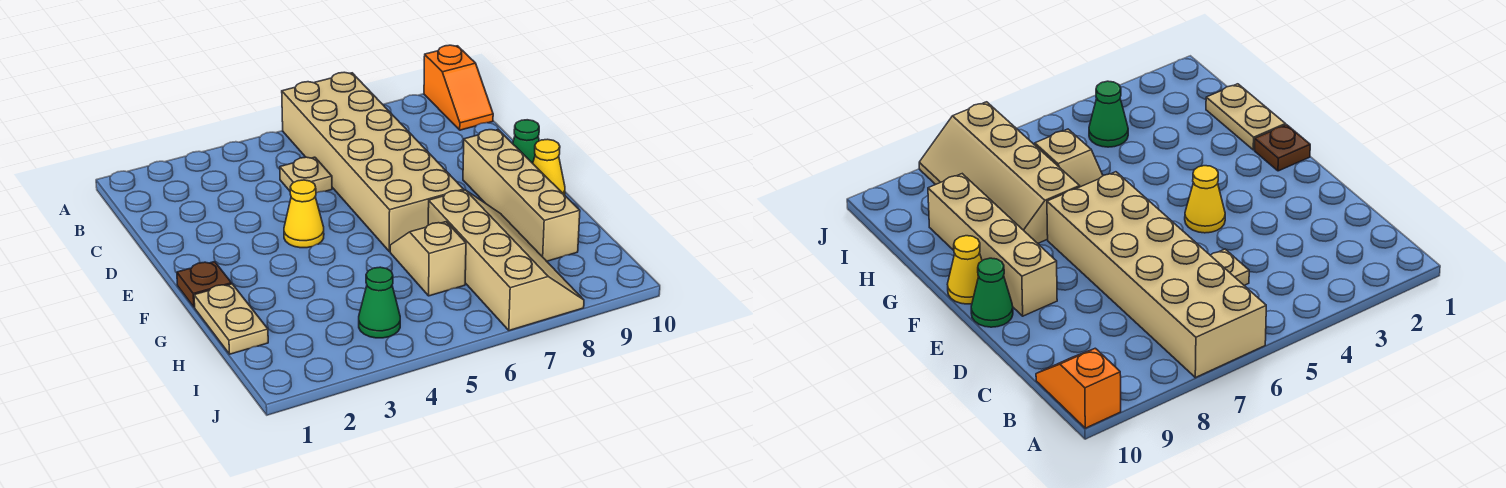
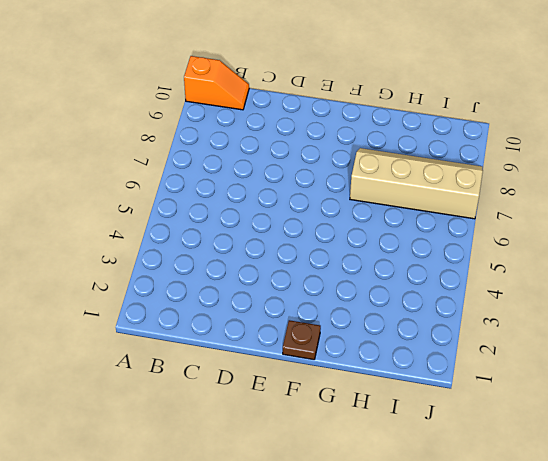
none -> tan brick A6:F7 level 1
none -> tan plate C5 level 1
none -> yellow cone E4 level 1

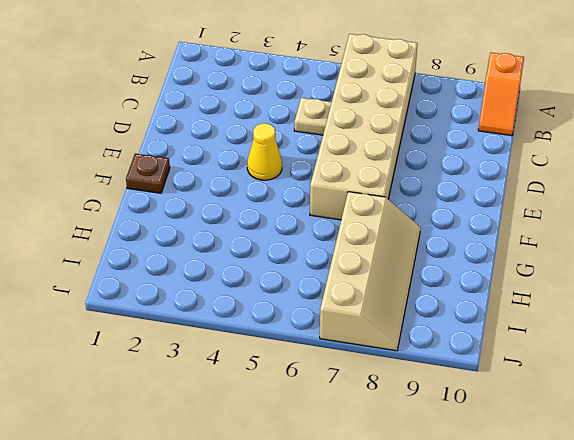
none -> tan brick E9:H9 level 1
none -> green cone E10 level 1
none -> yellow cone F10 level 1

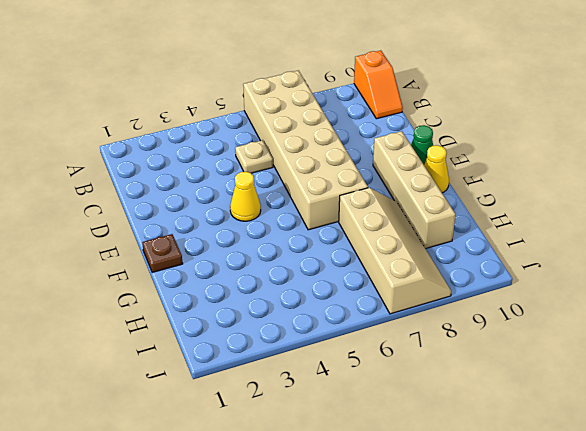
none -> tan plate G1:H1 level 1
none -> tan slope G6:H6 level 1 top H
none -> green cone I4 level 1

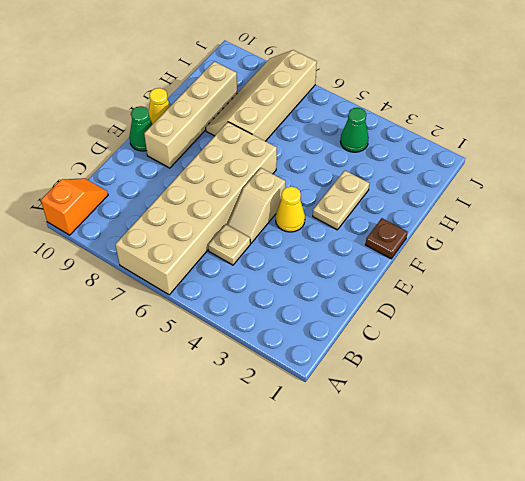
tan slope D5:E5 level 1 top E -> tan slope G6:H6 level 1 top H
tan plate F3:G3 level 1 -> tan plate G1:H1 level 1

